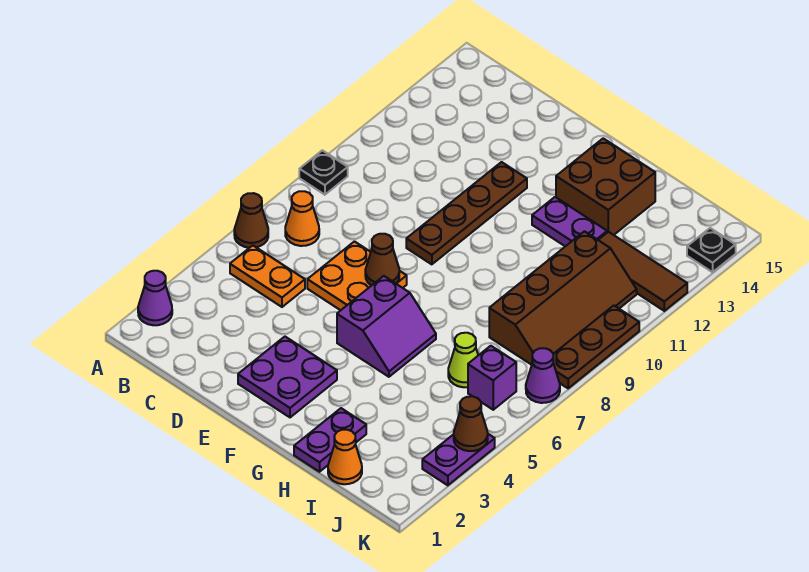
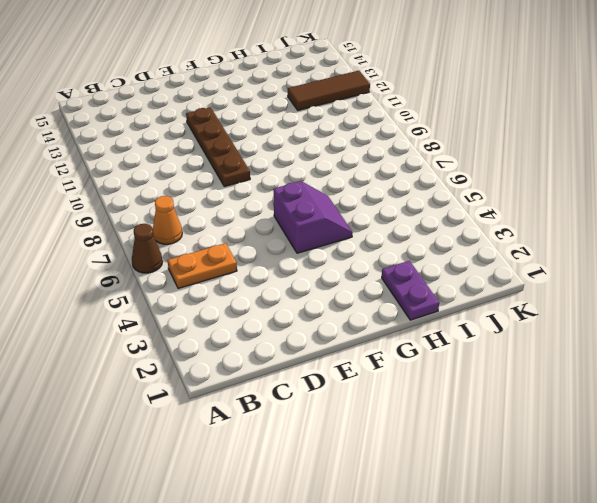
none -> purple cone A2 level 1
none -> black plate A9 level 1
none -> orange plate D6:E7 level 1

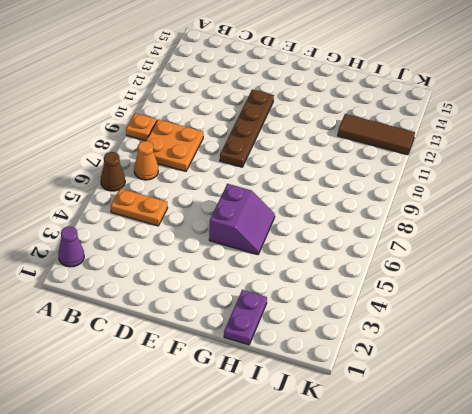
orange plate A9 level 1 -> black plate A9 level 1
orange plate B8:C9 level 1 -> orange plate D6:E7 level 1
none -> purple plate E2:F3 level 1
none -> purple plate G12:H12 level 1
none -> brown brick G13:H14 level 1

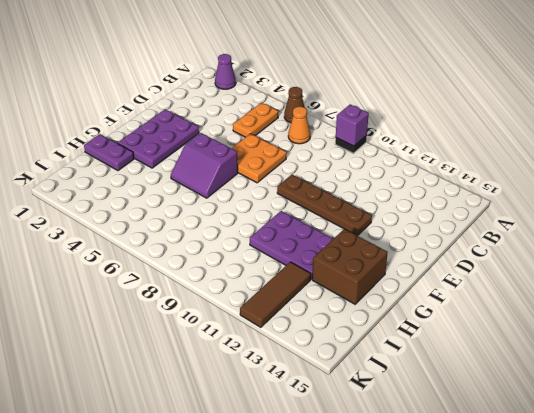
purple brick A9 level 2 -> purple brick J6 level 1
purple plate E2:G3 level 1 -> purple plate E2:F3 level 1
purple plate G10:H12 level 1 -> purple plate G12:H12 level 1
none -> orange cone I1 level 1
none -> lime cone I6 level 1
none -> brown slope I8:J11 level 1 top I

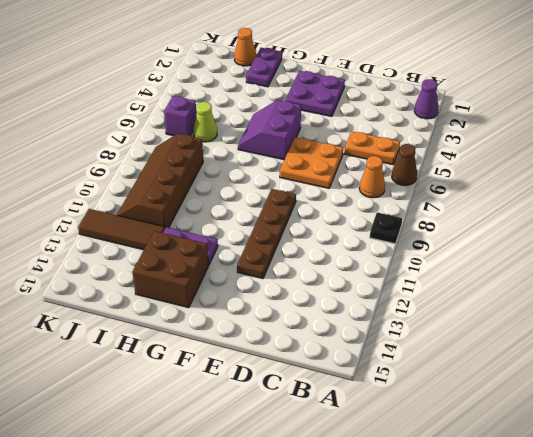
none -> purple plate K3:K4 level 1
none -> purple cone K7 level 1
none -> brown plate K8:K10 level 1

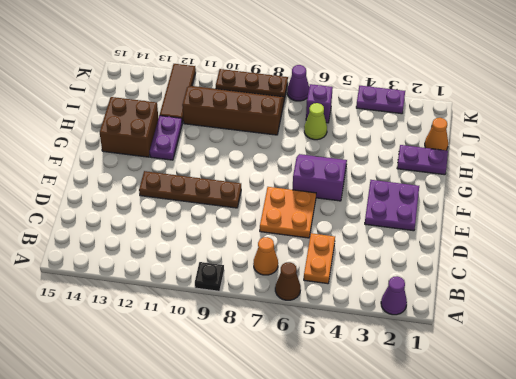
none -> black plate K14 level 1
none -> brown cone E7 level 2
none -> brown cone K4 level 2

